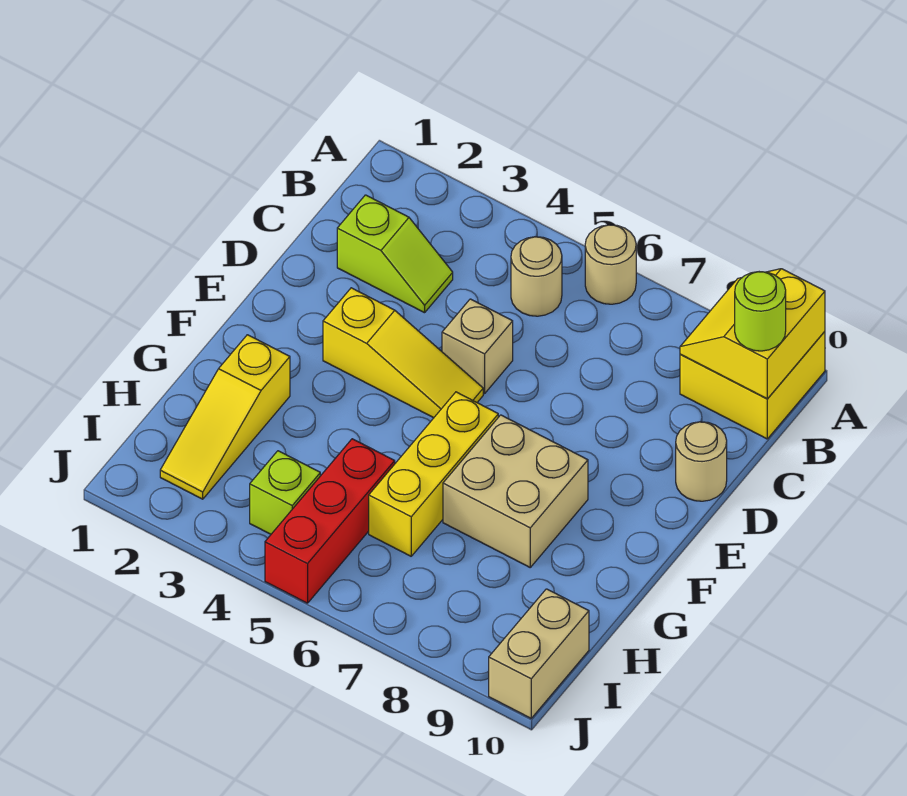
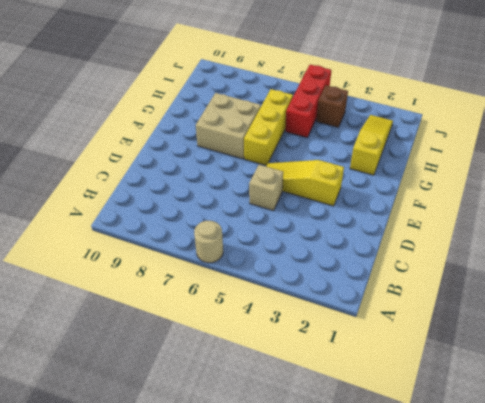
brown brick I4 level 1 -> lime brick I4 level 1
none -> yellow brick A9:B10 level 1
none -> tan round brick B5 level 1
none -> lime slope C2:C3 level 1 top 2

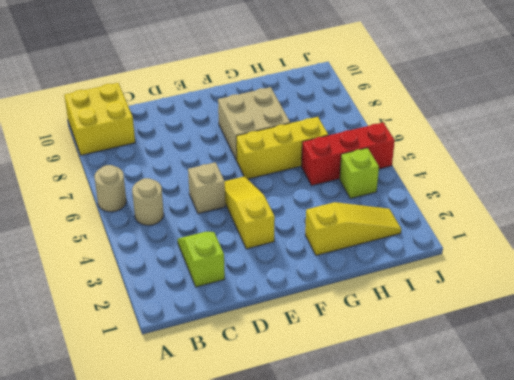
none -> tan round brick D10 level 1
none -> tan brick I10:J10 level 1
none -> yellow slope A9:B10 level 2 top 10

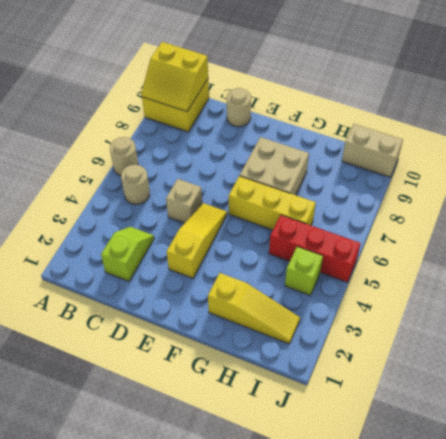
none -> lime round brick B10 level 3

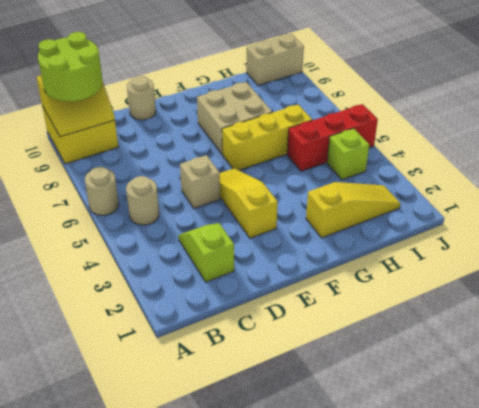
lime round brick A9:B10 level 3 -> lime round brick B10 level 3

